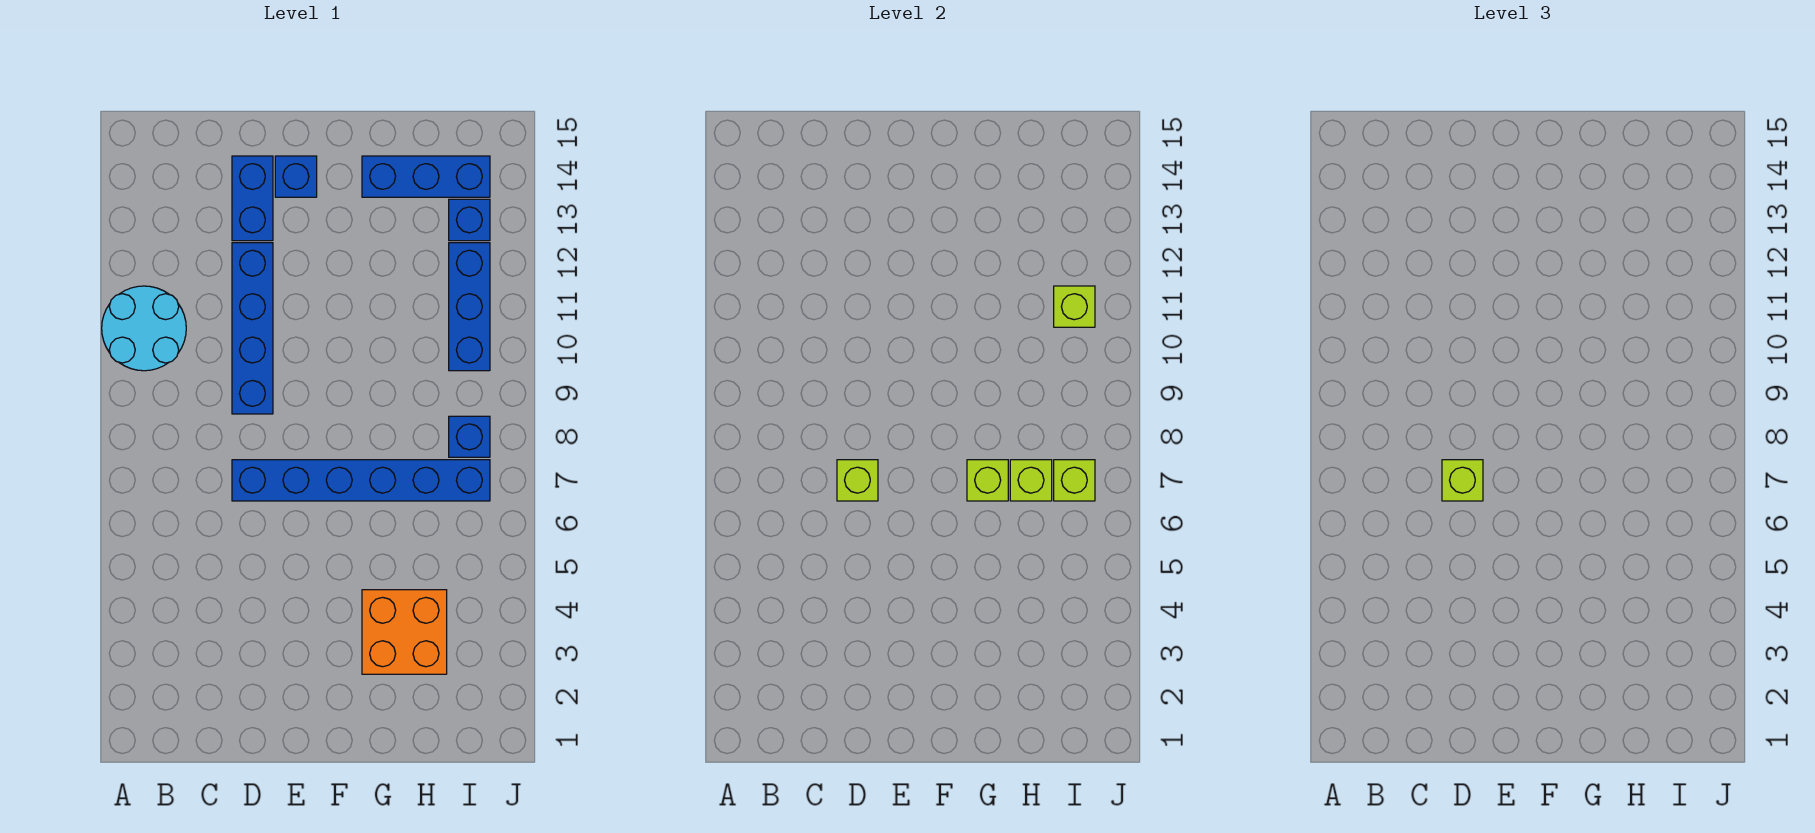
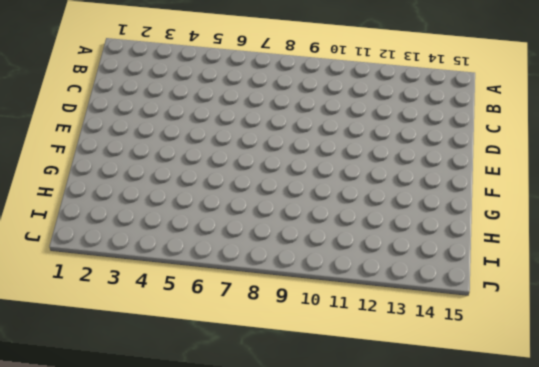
none -> cyan round brick A10:B11 level 1
none -> blue brick D7:I7 level 1
none -> blue brick D9:D12 level 1

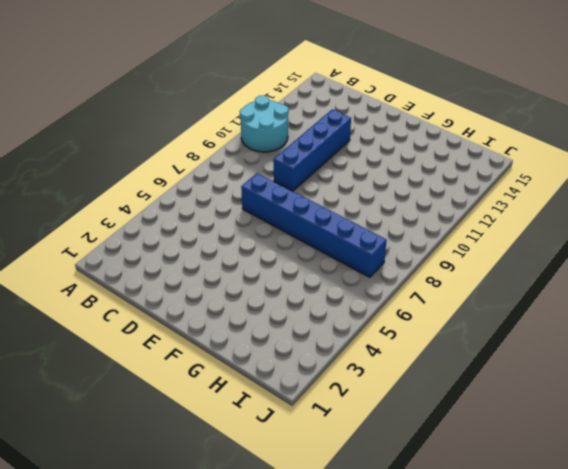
none -> blue brick D13:D14 level 1
none -> blue brick E14 level 1
none -> orange brick G3:H4 level 1

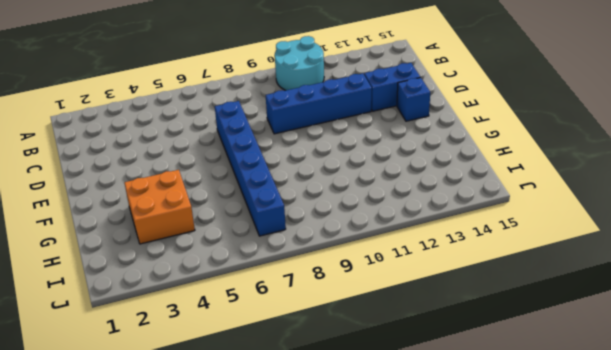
none -> blue brick G14:I14 level 1
none -> blue brick I8 level 1
none -> blue brick I10:I12 level 1

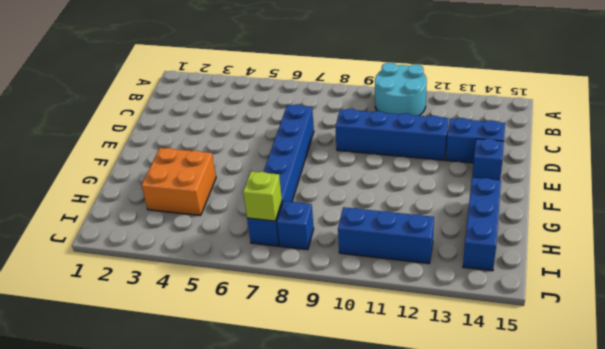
none -> blue brick I13 level 1
none -> lime brick D7 level 2
none -> lime brick G7 level 2

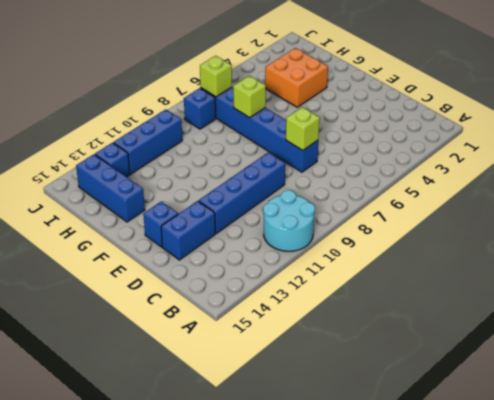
none -> lime brick H7 level 2
none -> lime brick I11 level 2
none -> lime brick D7 level 3

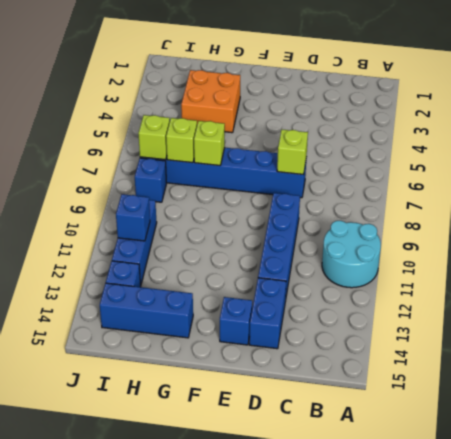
blue brick I11 level 2 -> lime brick I11 level 2
none -> lime brick D7 level 3

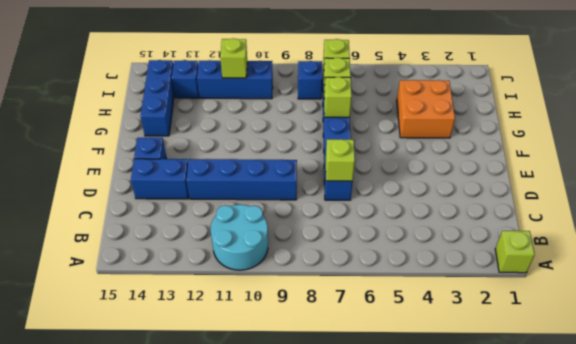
lime brick A1 level 1 -> lime brick D7 level 3

